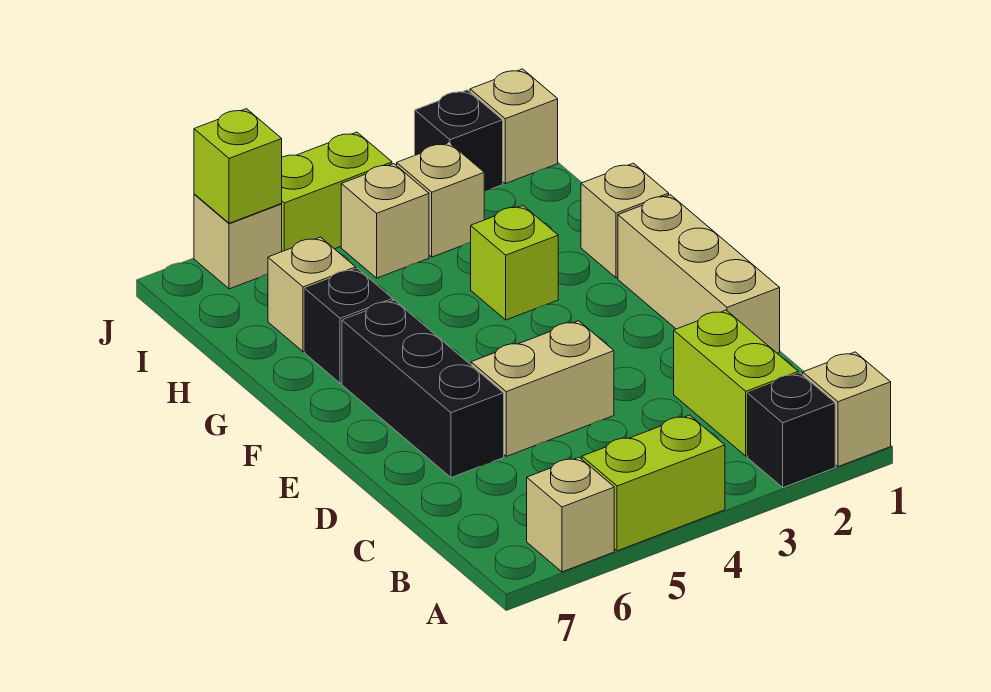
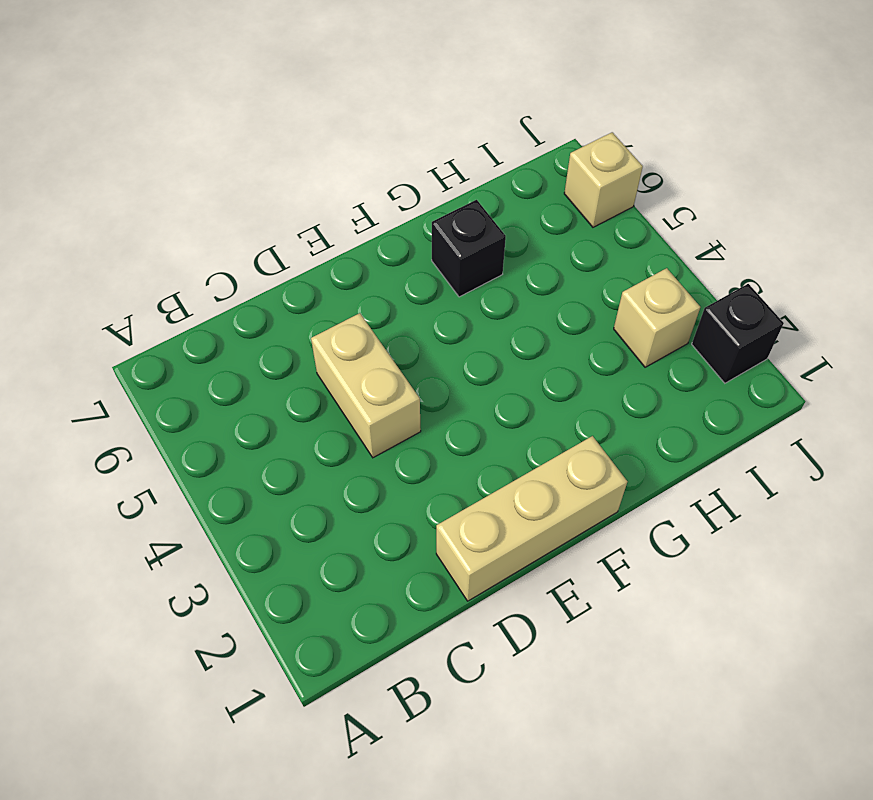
none -> tan brick A1 level 1
none -> black brick A2 level 1
none -> lime brick A4:A5 level 1

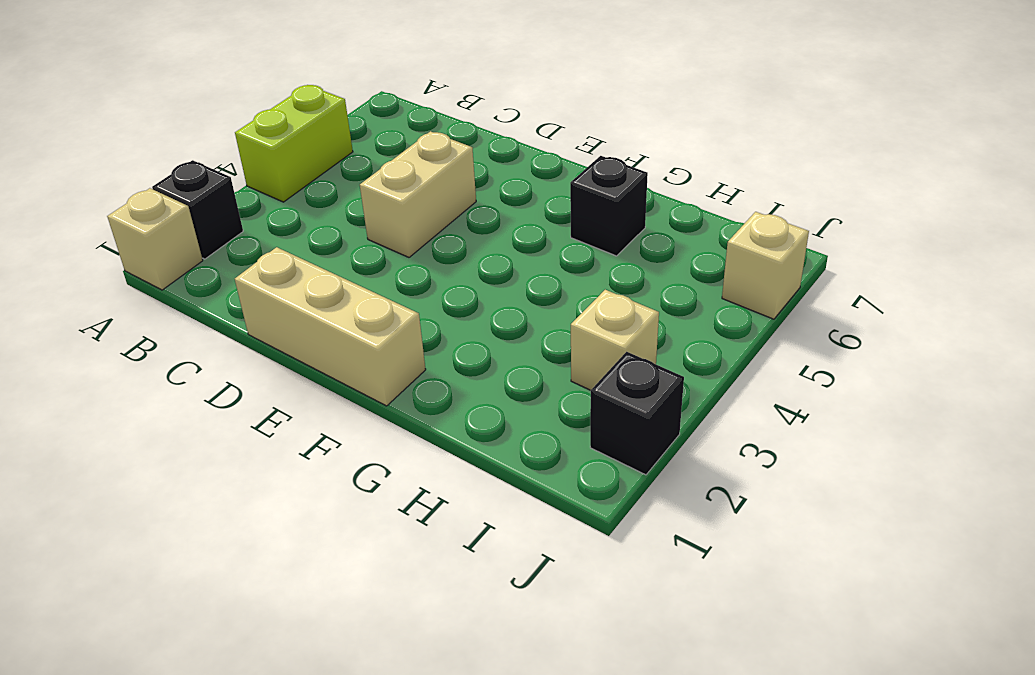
none -> tan brick A6 level 1
none -> lime brick B2:C2 level 1
none -> black brick D6:F6 level 1

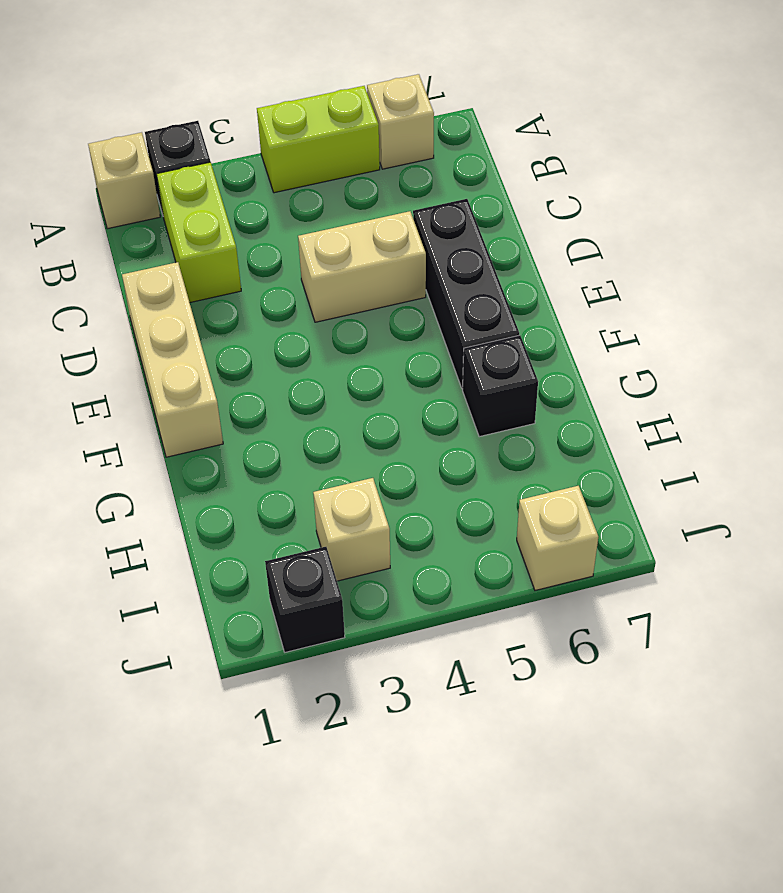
none -> tan brick G1 level 1
none -> lime brick G3 level 1
none -> tan brick H6 level 1

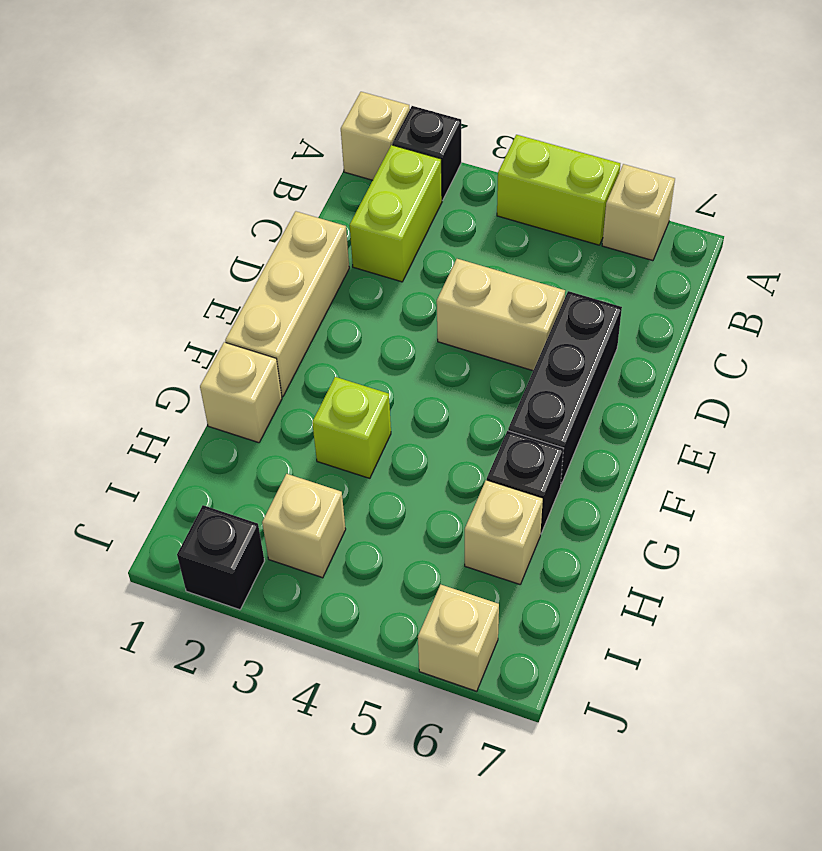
none -> tan brick I4 level 1
none -> tan brick J1 level 1
none -> lime brick J4:J5 level 1

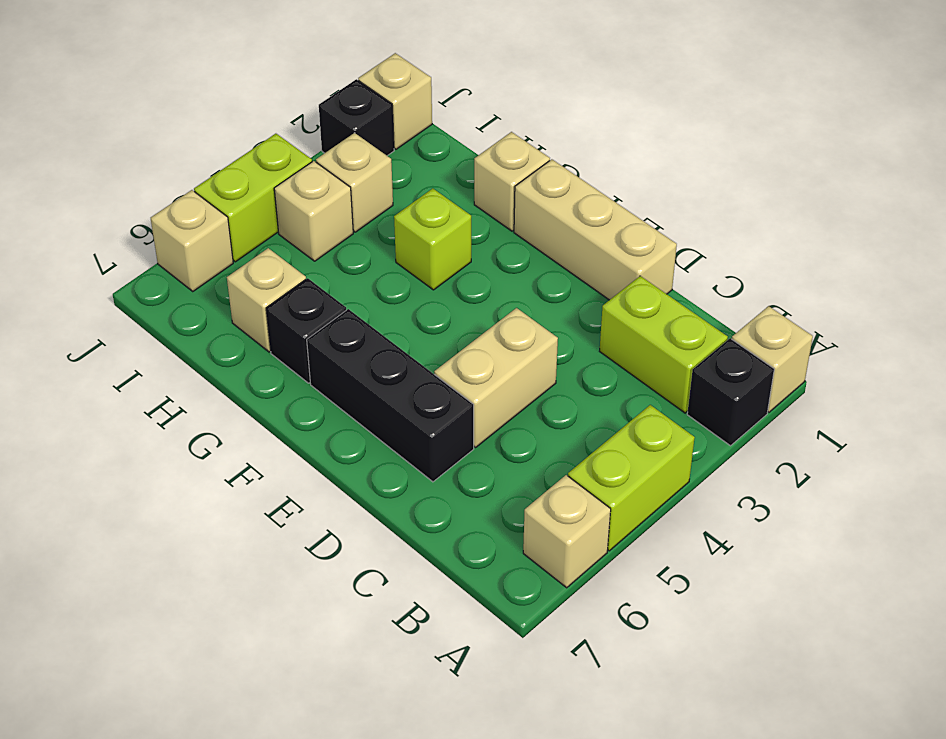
none -> lime brick J6 level 2

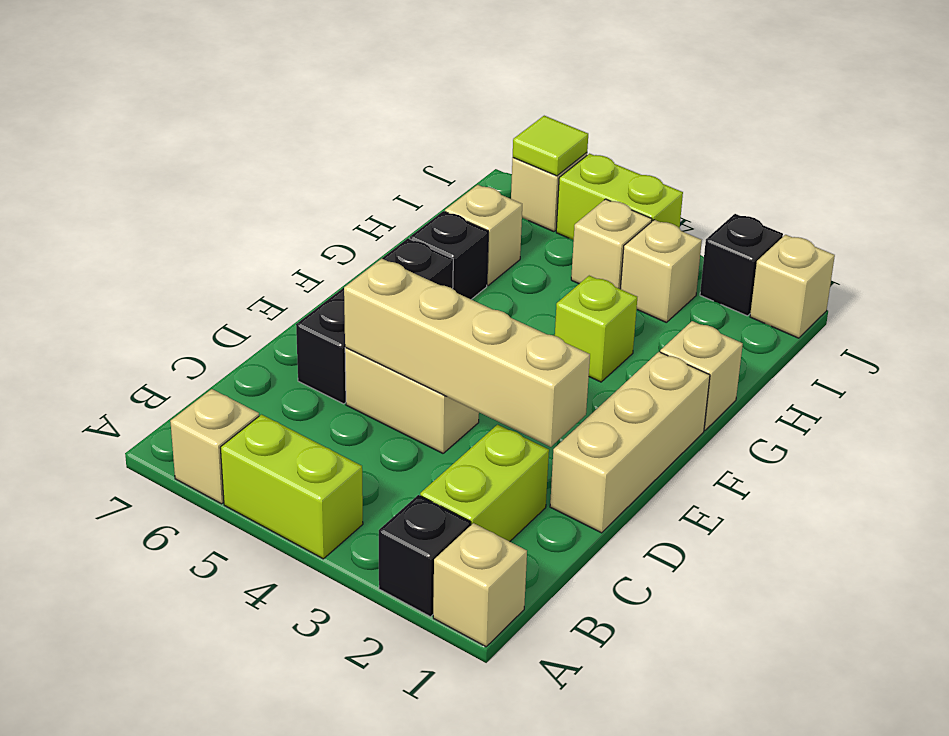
tan brick D2:D5 level 2 -> none
lime tile J6 level 2 -> lime brick J6 level 2

